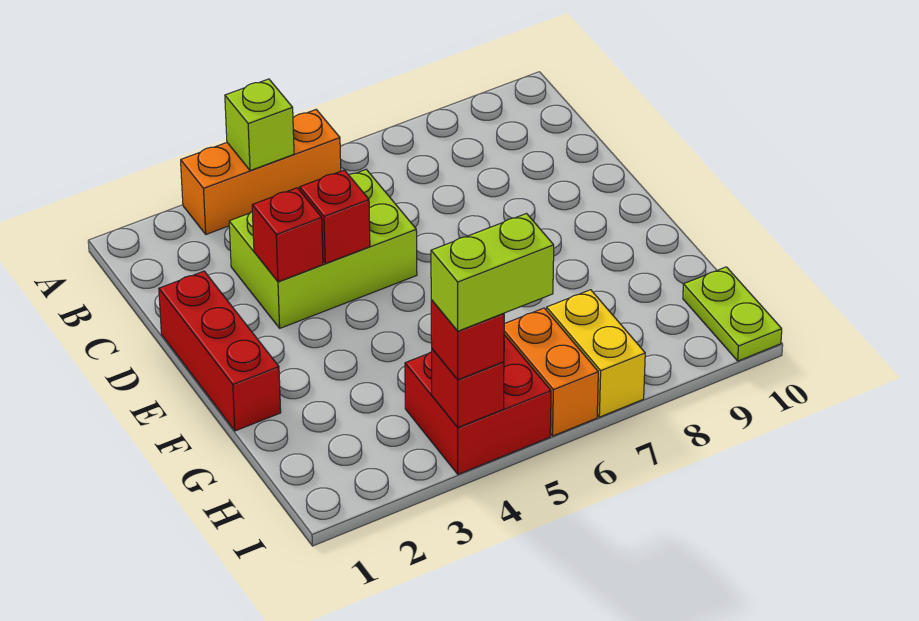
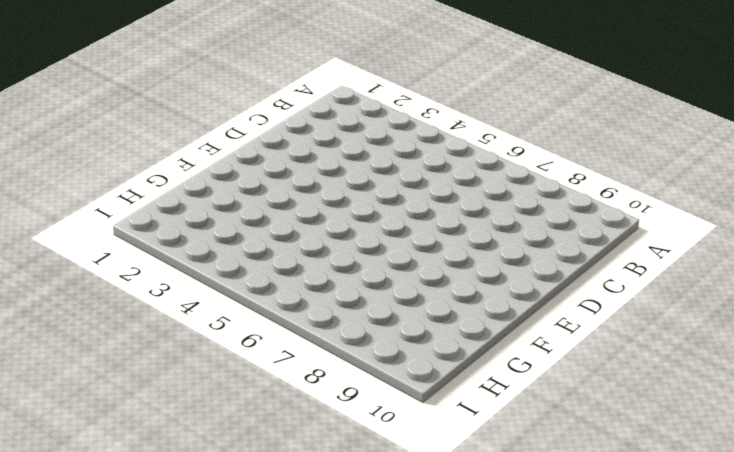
none -> orange brick A3:A5 level 1
none -> lime brick C3:D5 level 1
none -> red brick D1:F1 level 1

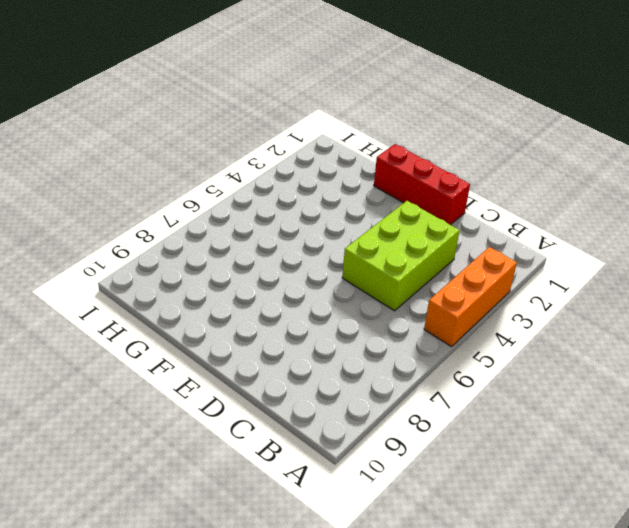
none -> red brick H4:I5 level 1
none -> orange brick H6:I6 level 1
none -> yellow brick H7:I7 level 1

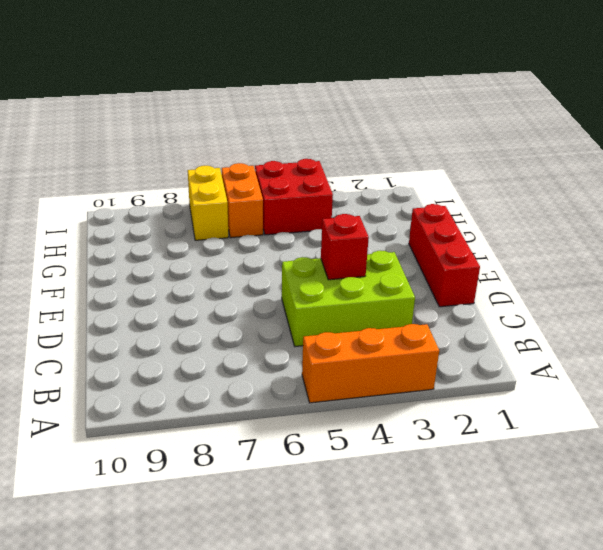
none -> lime plate H10:I10 level 1
none -> lime brick A4 level 2
none -> red brick D3 level 2

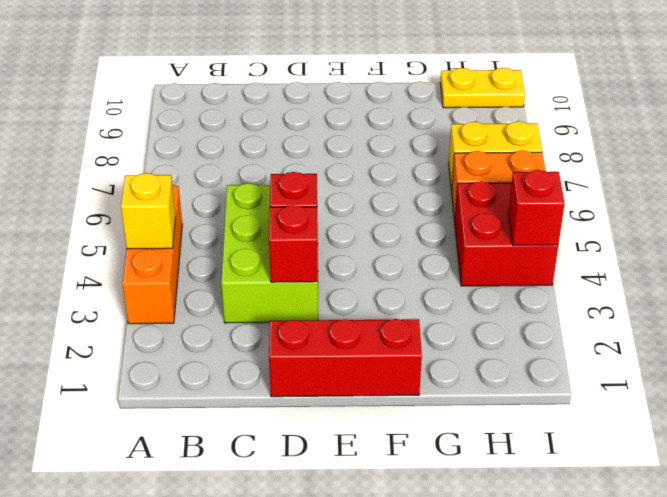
yellow brick A4 level 2 -> lime brick A4 level 2
yellow plate H10:I10 level 1 -> lime plate H10:I10 level 1
none -> red brick I4 level 3
none -> lime brick I4:I5 level 4

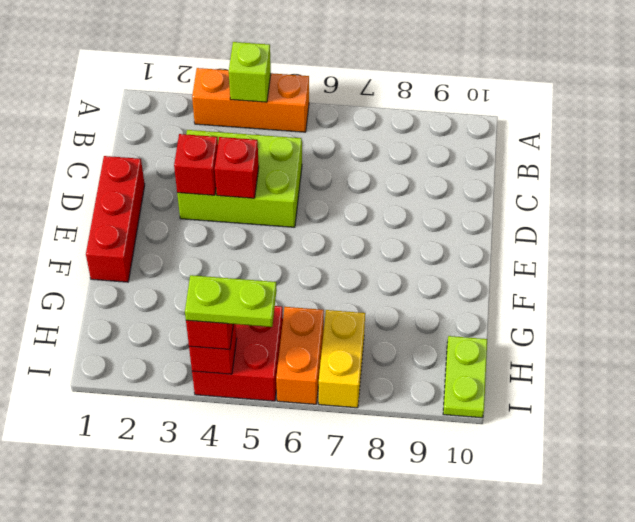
lime plate I4:I5 level 4 -> lime brick I4:I5 level 4

